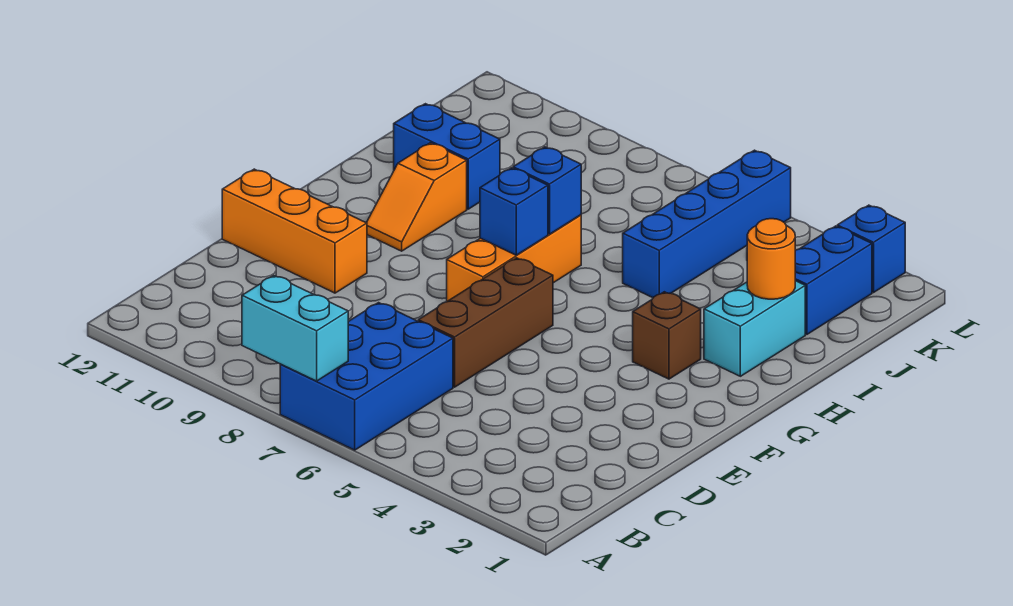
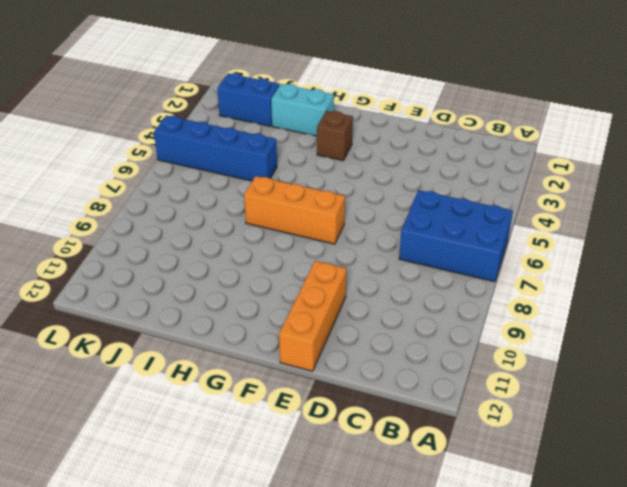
none -> brown brick D6:F6 level 1
none -> orange slope G10:H10 level 1 top H
none -> blue brick I10:I11 level 1

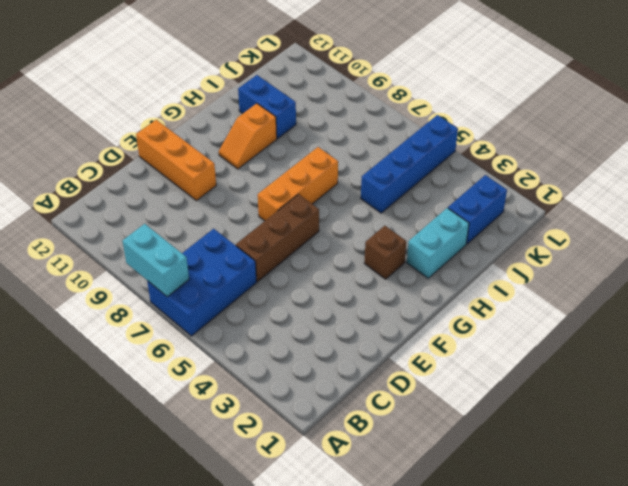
none -> blue brick L2 level 1
none -> blue brick G7 level 2
none -> blue brick H7 level 2

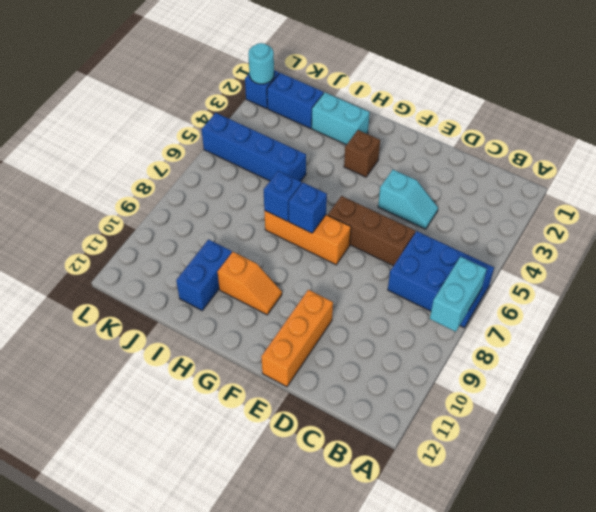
cyan slope D4:E4 level 1 top E -> none
cyan round brick L2 level 2 -> none
none -> orange round brick I2 level 2

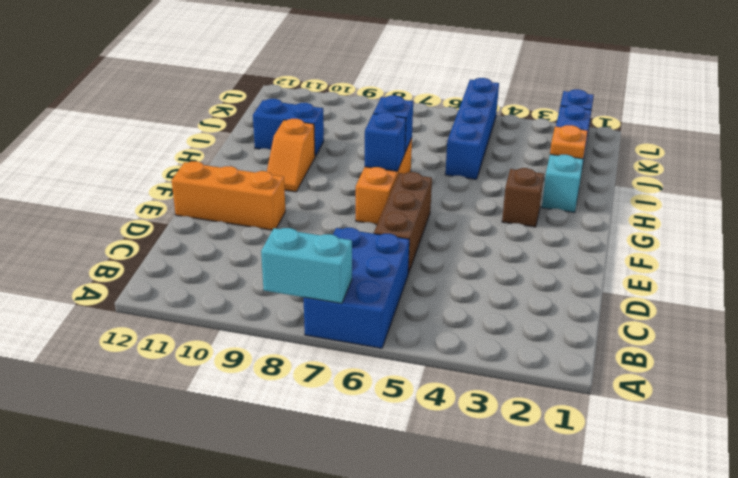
orange plate I2 level 2 -> orange round brick I2 level 2

